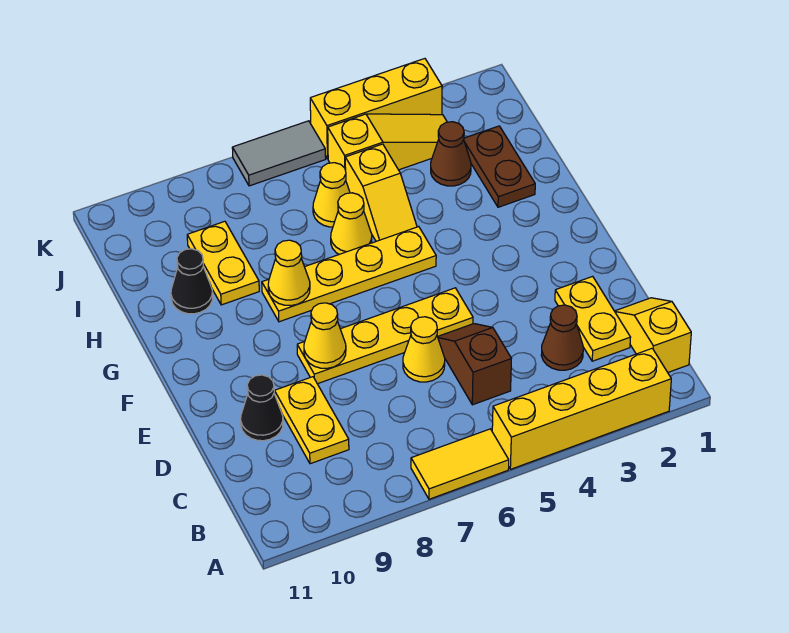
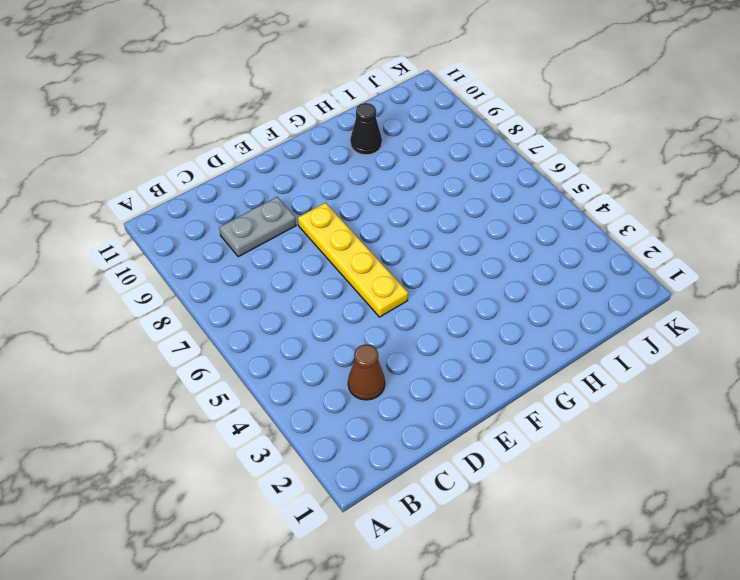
grey plate C9:D9 level 1 -> yellow plate C9:D9 level 1
none -> yellow brick A2:A5 level 1
none -> yellow tile A6:A7 level 1
none -> yellow slope B1:C1 level 1 top B

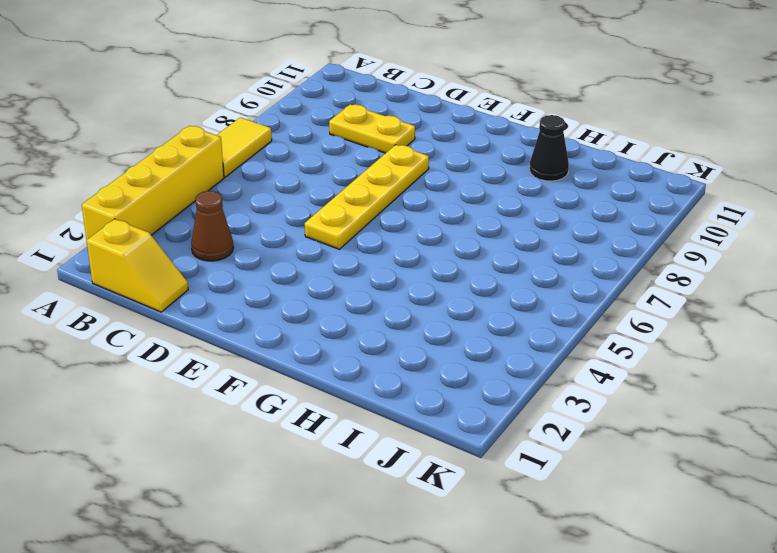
none -> yellow plate C2:D2 level 1
none -> brown slope C5:D5 level 1 top C
none -> yellow cone D6 level 1

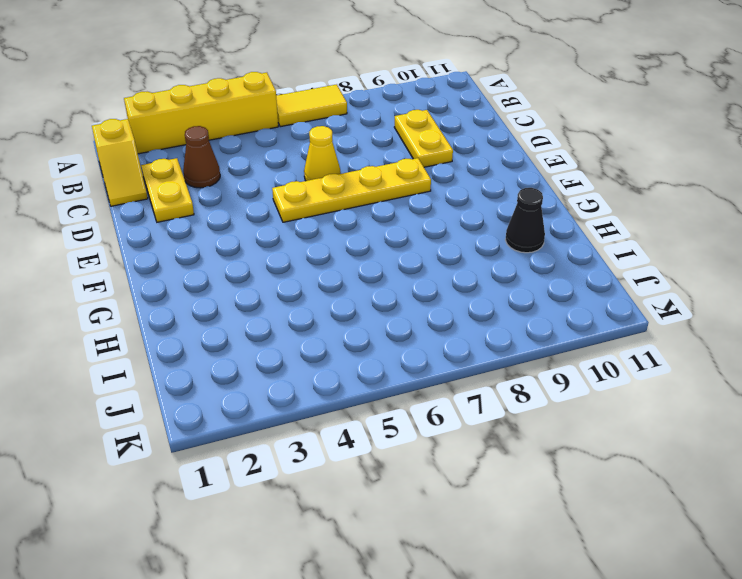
none -> brown slope C5:D5 level 1 top C
none -> black cone D10 level 1
none -> yellow plate G5:G8 level 1

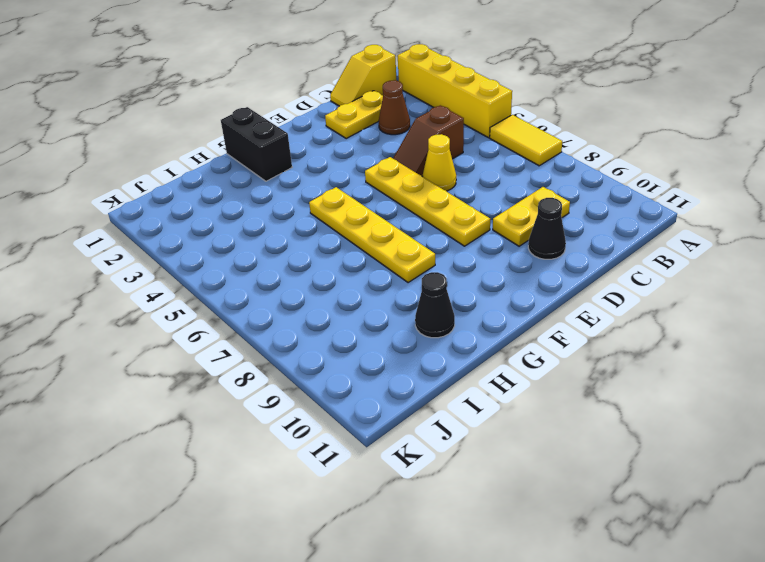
black brick G1:G2 level 1 -> none
none -> brown plate H2:I2 level 1
none -> yellow slope H5:I5 level 1 top I
none -> yellow cone H6 level 1

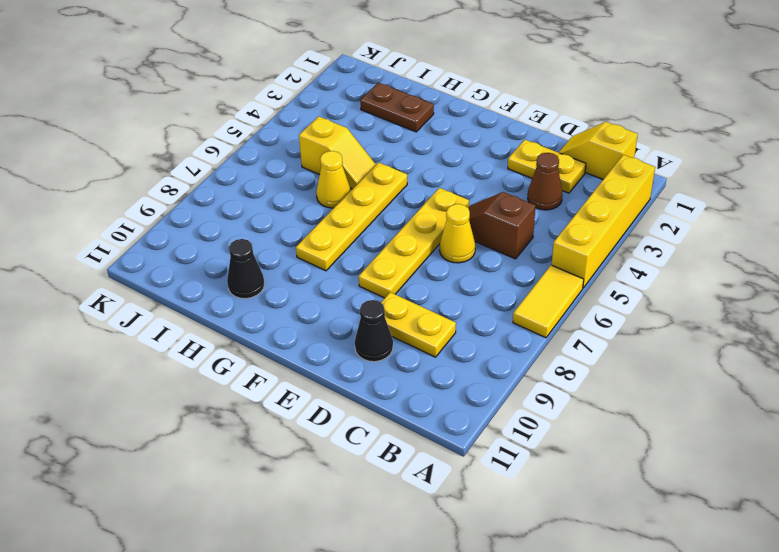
none -> yellow plate H9:I9 level 1
none -> brown cone I3 level 1
none -> yellow cone I6 level 1

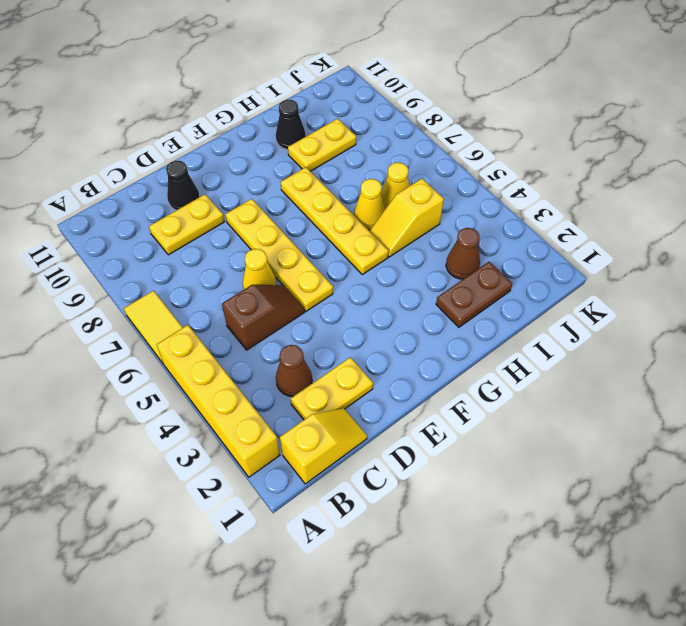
none -> yellow slope J3:J5 level 1 top 5
none -> yellow brick K3:K5 level 1
none -> grey tile K6:K7 level 1

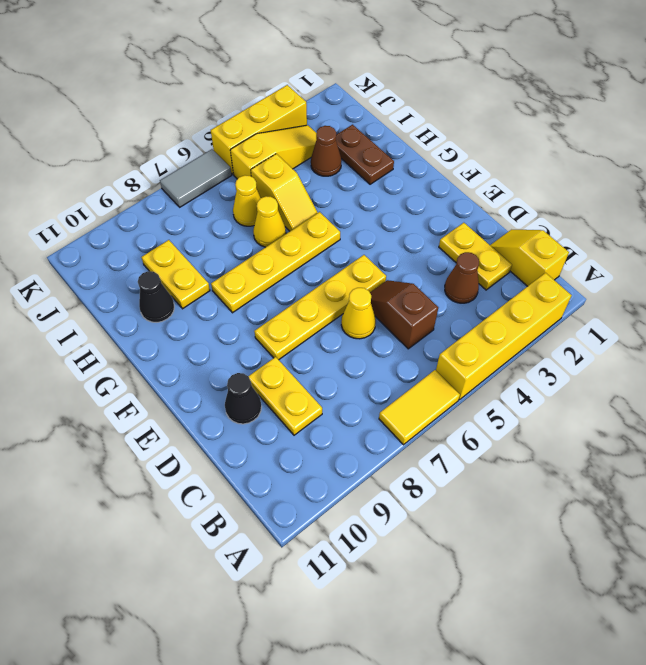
none -> yellow cone E8 level 2
none -> yellow cone G8 level 2

